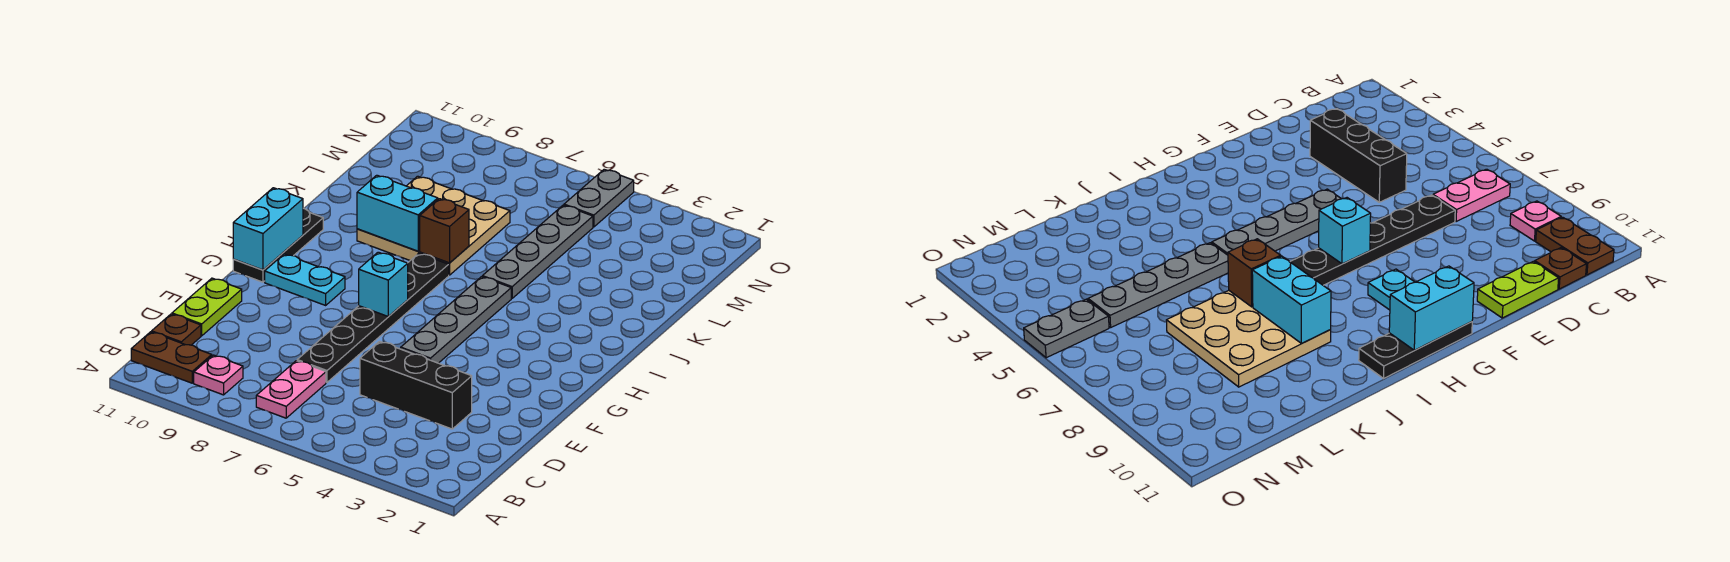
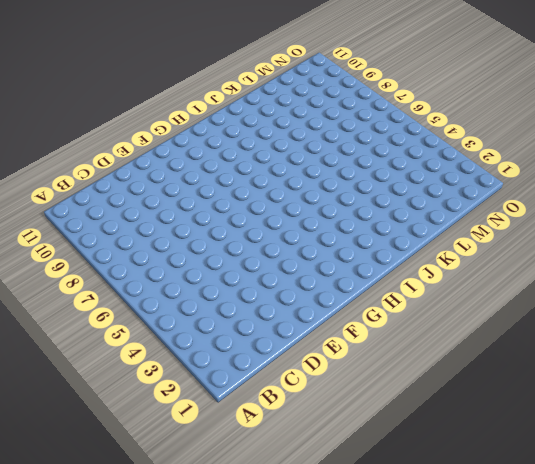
none -> pink plate B7:C7 level 1
none -> pink plate B9 level 1
none -> brown plate B10:B11 level 1

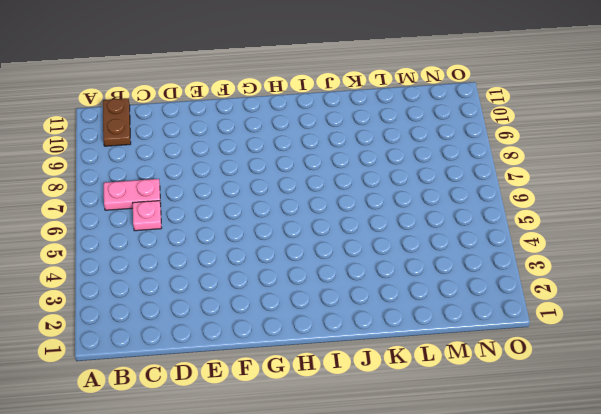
pink plate C6 level 1 -> pink plate B9 level 1
none -> brown plate C11 level 1
none -> black brick D3:D5 level 1
none -> black plate D7:I7 level 1

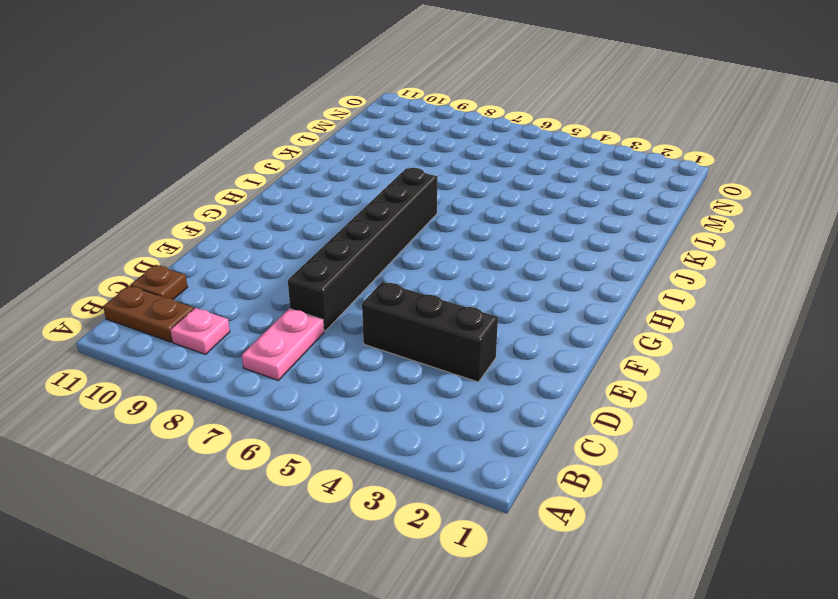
black brick D7:I7 level 1 -> black plate D7:I7 level 1
none -> lime plate D11:E11 level 1
none -> grey plate F5:I5 level 1
none -> cyan plate G9:G10 level 1

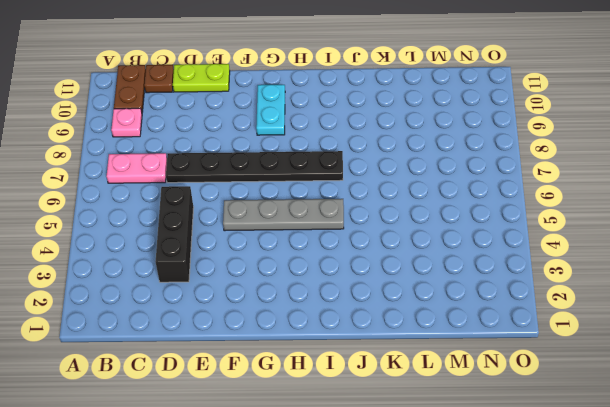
none -> black plate G11:I11 level 1
none -> grey plate J5:M5 level 1
none -> tan plate J7:L9 level 1

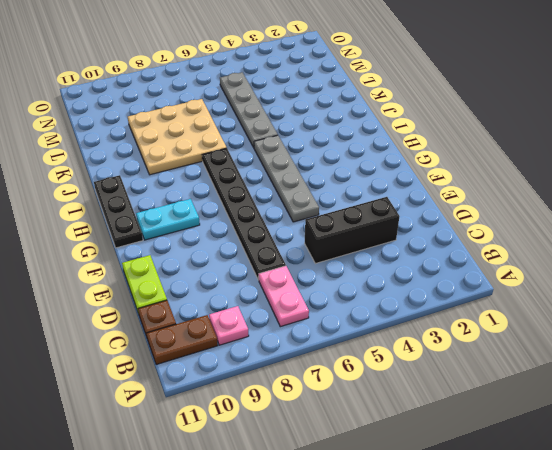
none -> grey plate N5:O5 level 1
none -> cyan brick G7 level 2
none -> cyan brick G11:H11 level 2

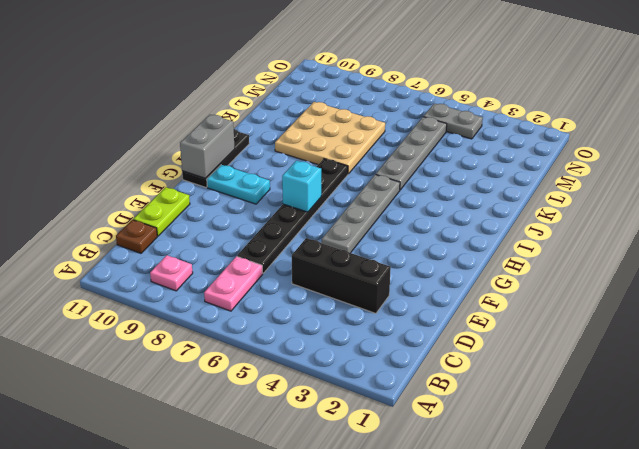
grey brick G11:H11 level 2 -> cyan brick G11:H11 level 2
grey plate N4:N5 level 1 -> grey plate N5:O5 level 1
none -> brown plate B10:B11 level 1
none -> brown brick J7 level 2
none -> cyan brick J8:J9 level 2

